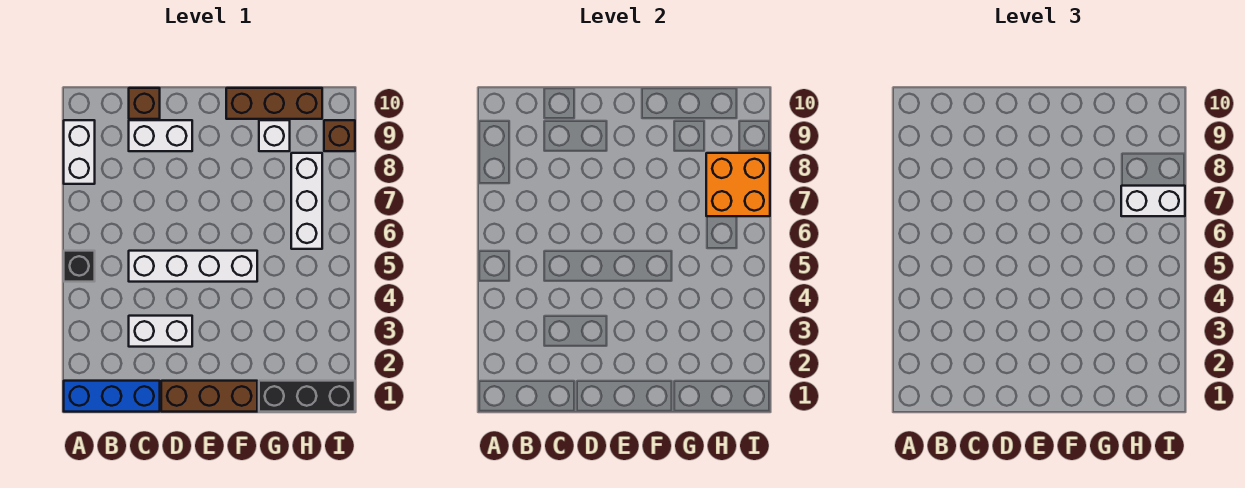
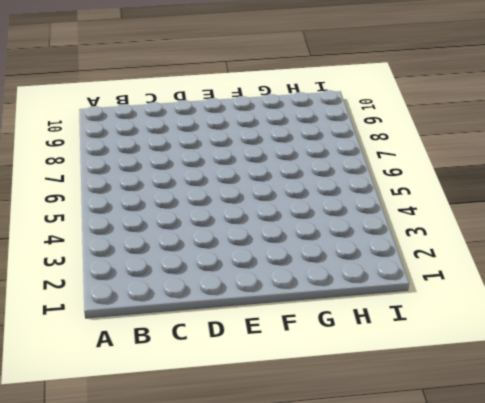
none -> blue brick A1:C1 level 1
none -> black brick A5 level 1
none -> white brick A8:A9 level 1

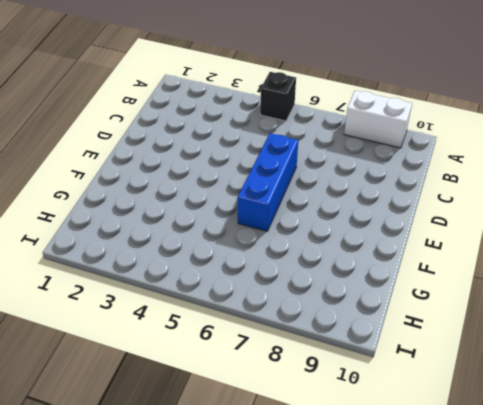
blue brick D6:F6 level 1 -> blue brick A1:C1 level 1
none -> white brick C3:D3 level 1
none -> white brick C5:F5 level 1
none -> white brick C9:D9 level 1

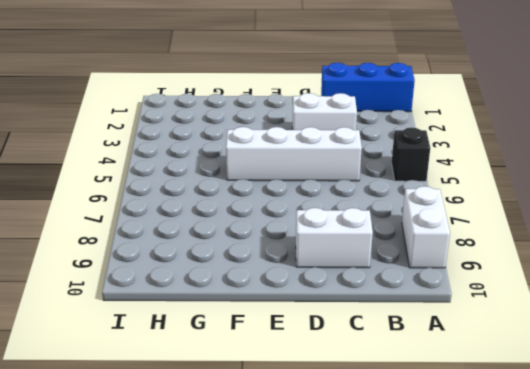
none -> brown brick C10 level 1
none -> brown brick D1:F1 level 1
none -> brown brick F10:H10 level 1

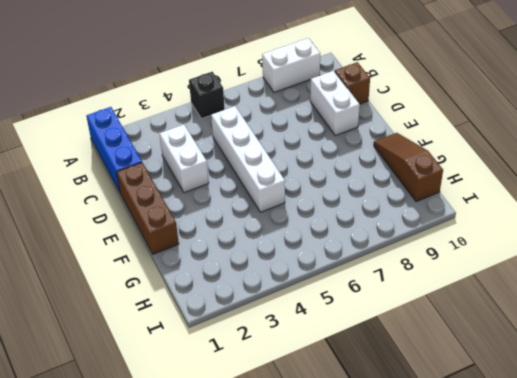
brown slope F10:H10 level 1 top H -> brown brick F10:H10 level 1
none -> black brick G1:I1 level 1
none -> white brick G9 level 1
none -> white brick H6:H8 level 1

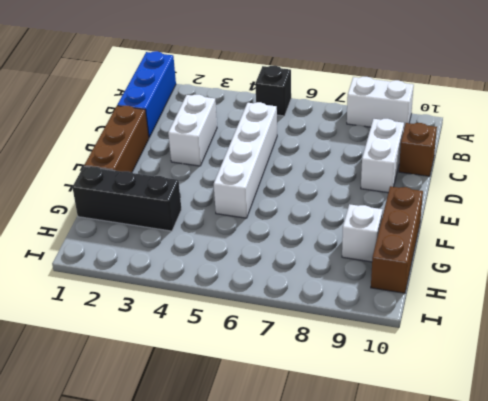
black brick G1:G3 level 1 -> black brick G1:I1 level 1
none -> white brick H6:H8 level 1
none -> brown brick I9 level 1
none -> orange brick H7:I8 level 2

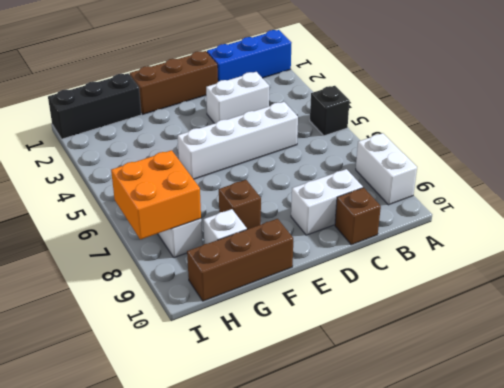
brown brick F8 level 1 -> brown brick I9 level 1
none -> white brick H7:I7 level 3

